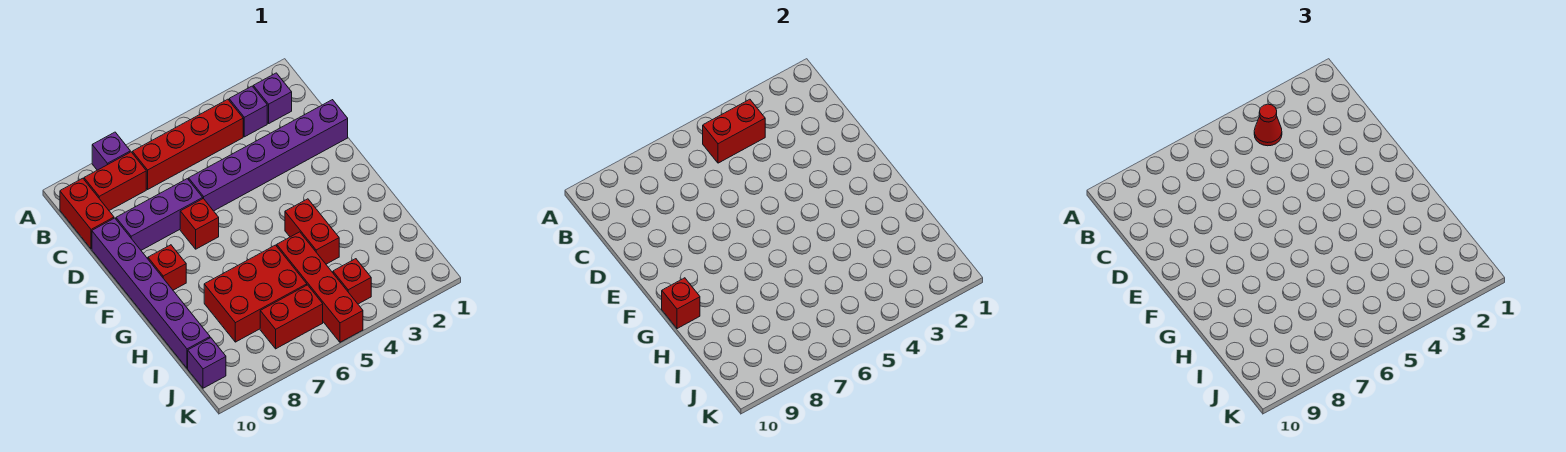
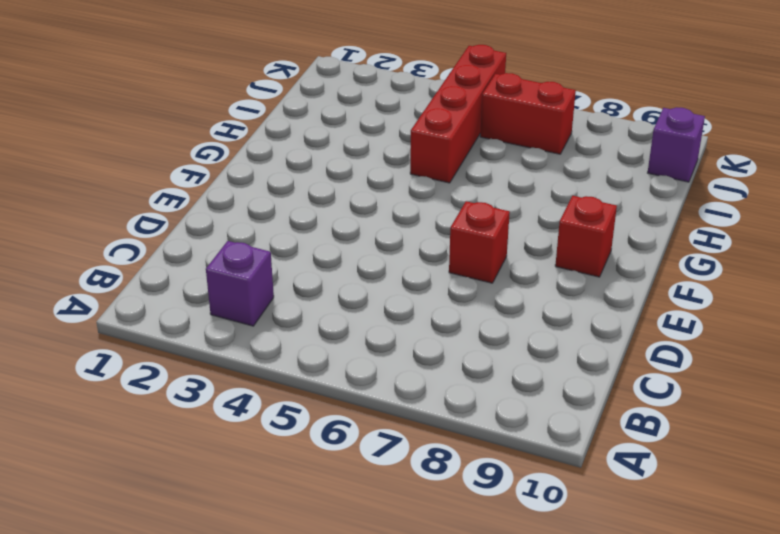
none -> purple brick A8 level 1
none -> purple brick B2 level 1
none -> red brick B4:B7 level 1

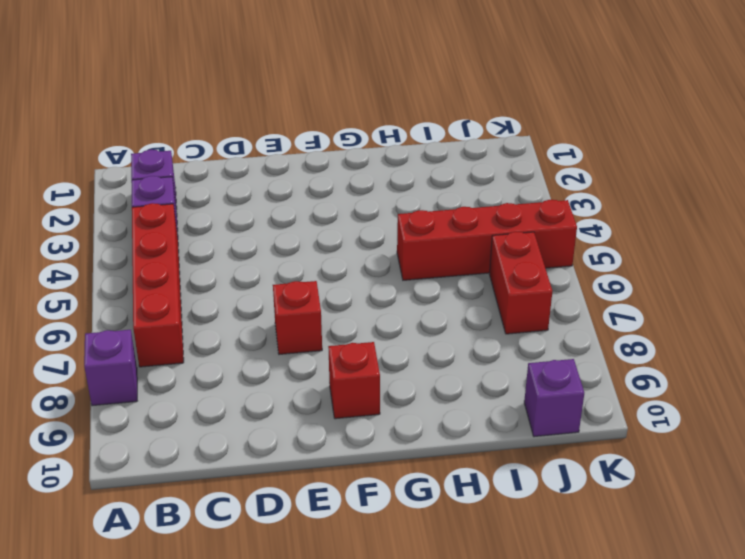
none -> red brick B8:B9 level 1
none -> red brick B10:C10 level 1
none -> purple brick D1:D6 level 1

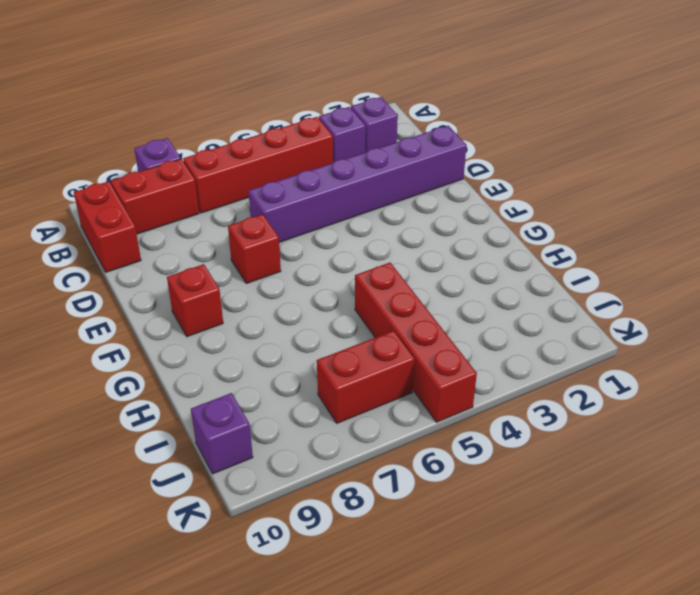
none -> purple brick D7:D9 level 1
none -> purple brick D10:I10 level 1
none -> red brick G4:H4 level 1

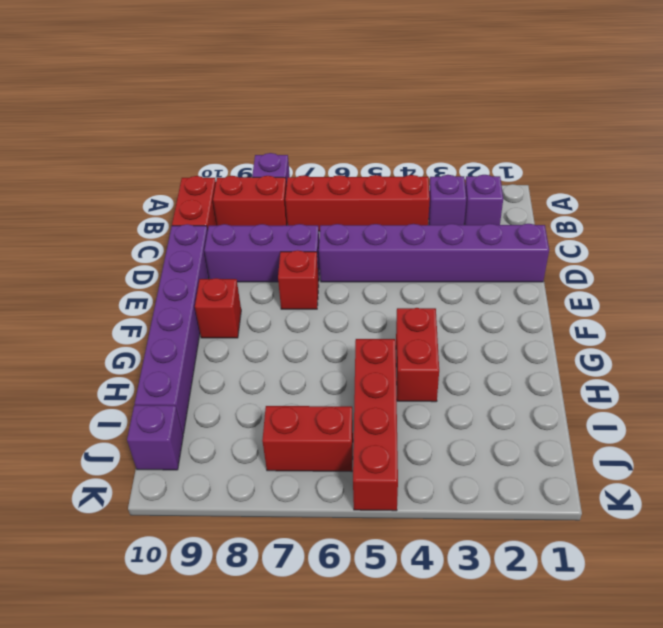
none -> red brick H6:I8 level 1
none -> red brick J4 level 1
none -> red brick B4:B5 level 2

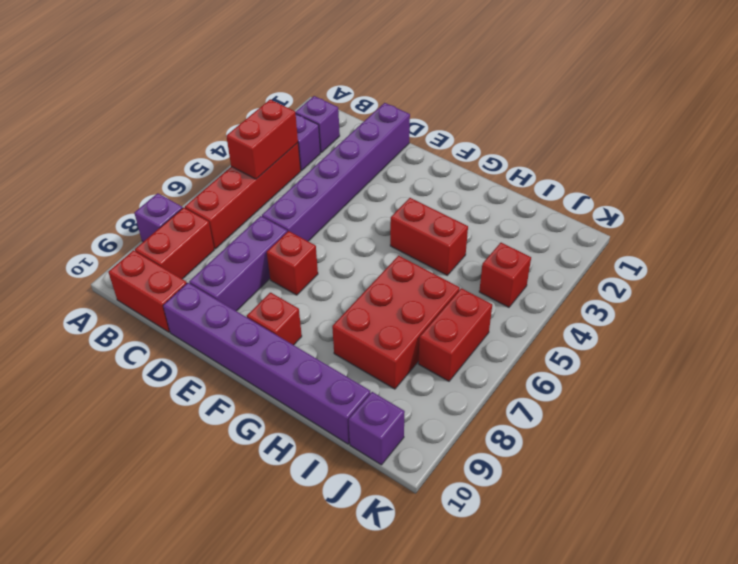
none -> red brick H5:K5 level 1
none -> red brick G10 level 2
none -> red cone B4 level 3

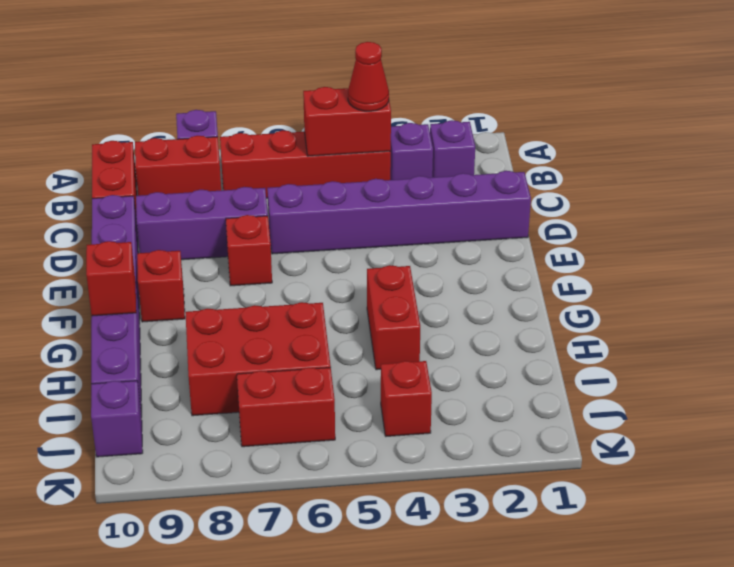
none -> red brick H5:K5 level 1

